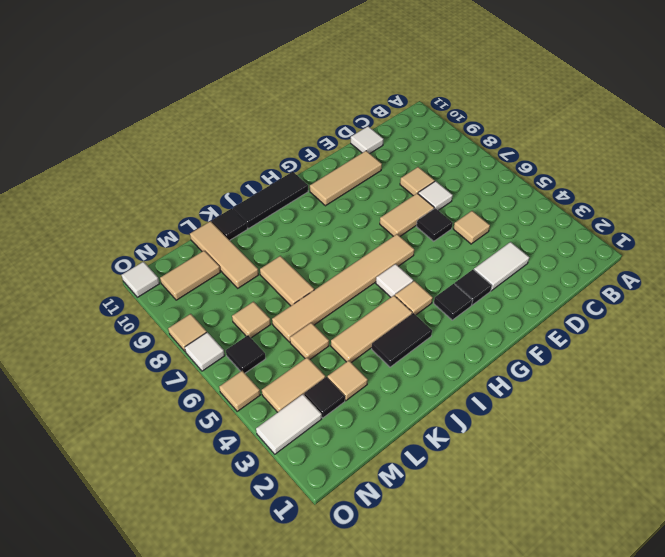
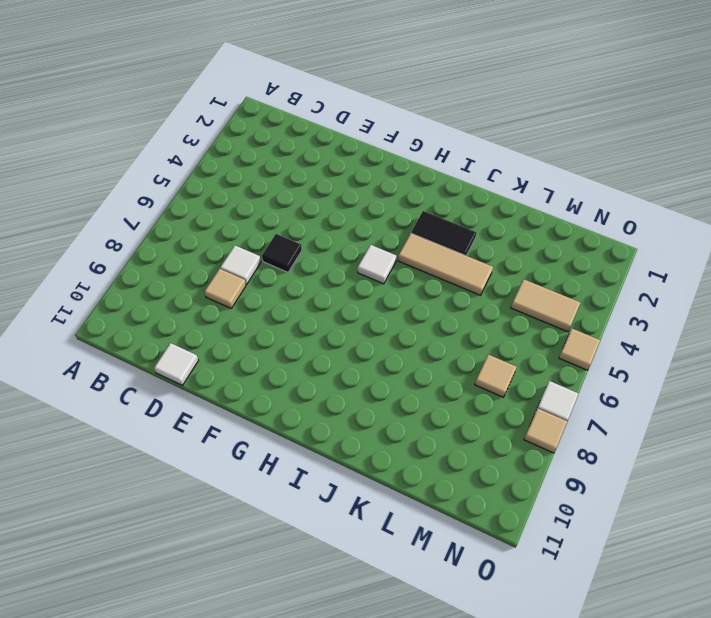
none -> white tile D3:E3 level 1
none -> tan tile D5 level 1
none -> tan tile E7:F7 level 1
none -> tan tile E10:G10 level 1

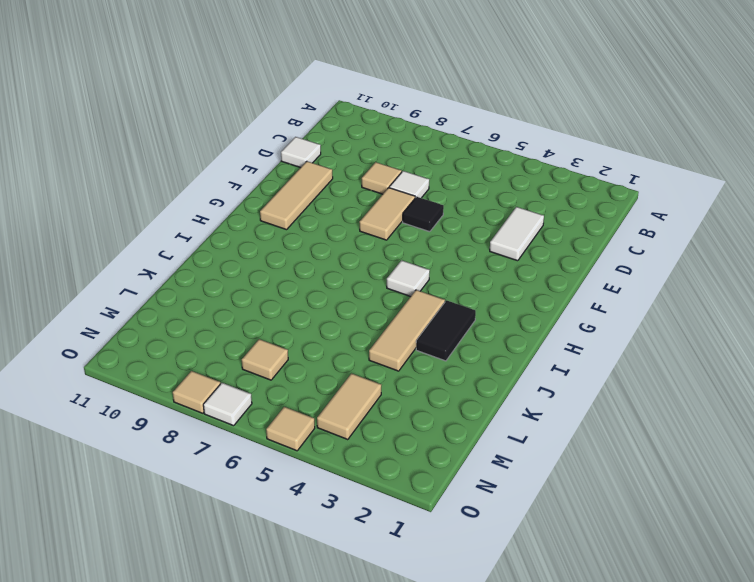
none -> tan tile D5 level 1
none -> black tile F3 level 1
none -> black tile G3 level 1
none -> tan tile G6:L6 level 1

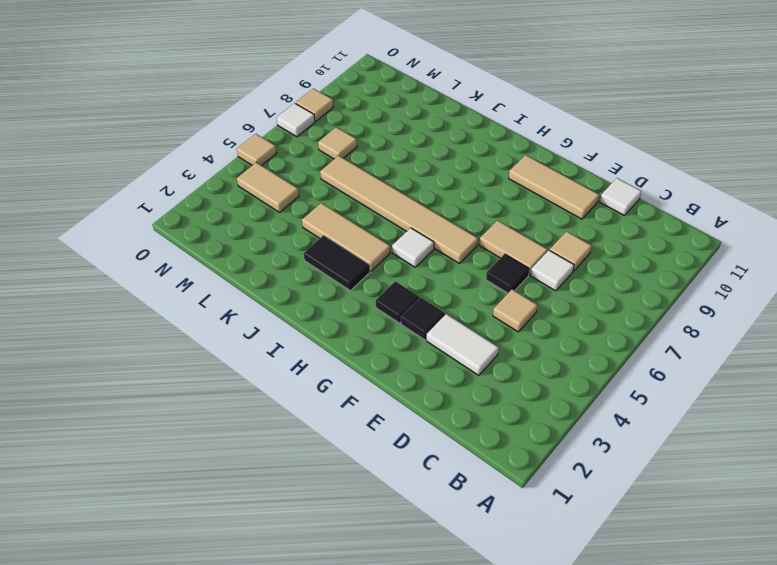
none -> tan tile H4 level 1
none -> black tile H11:J11 level 1
none -> tan tile K7:K8 level 1
none -> black tile K11 level 1

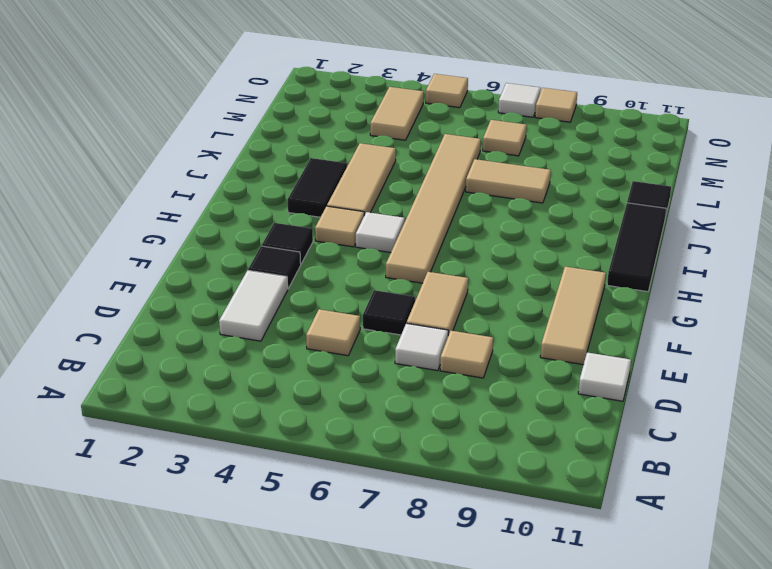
none -> tan tile L3 level 1
none -> tan tile L5 level 1
none -> tan tile L9:L11 level 1
none -> black tile M3 level 1

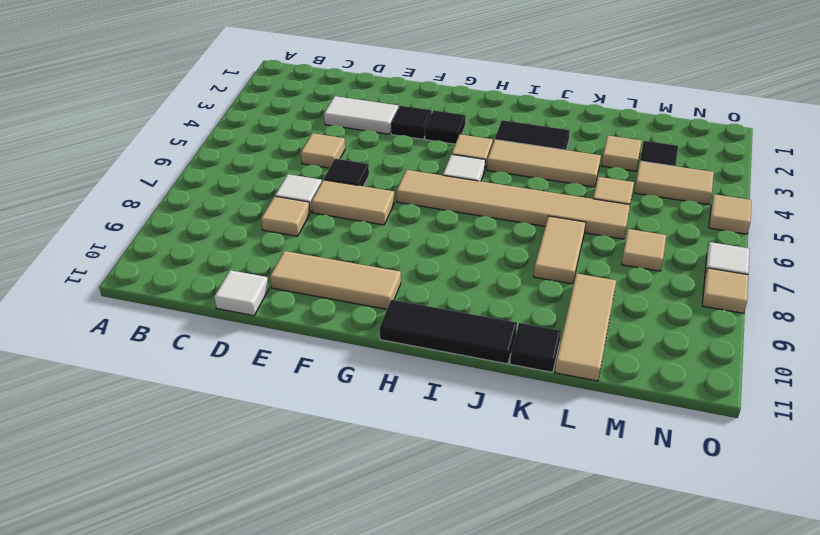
none -> tan tile M10:N10 level 1
none -> white tile N3:O3 level 1
none -> black tile N6 level 1
none -> white tile O11 level 1

